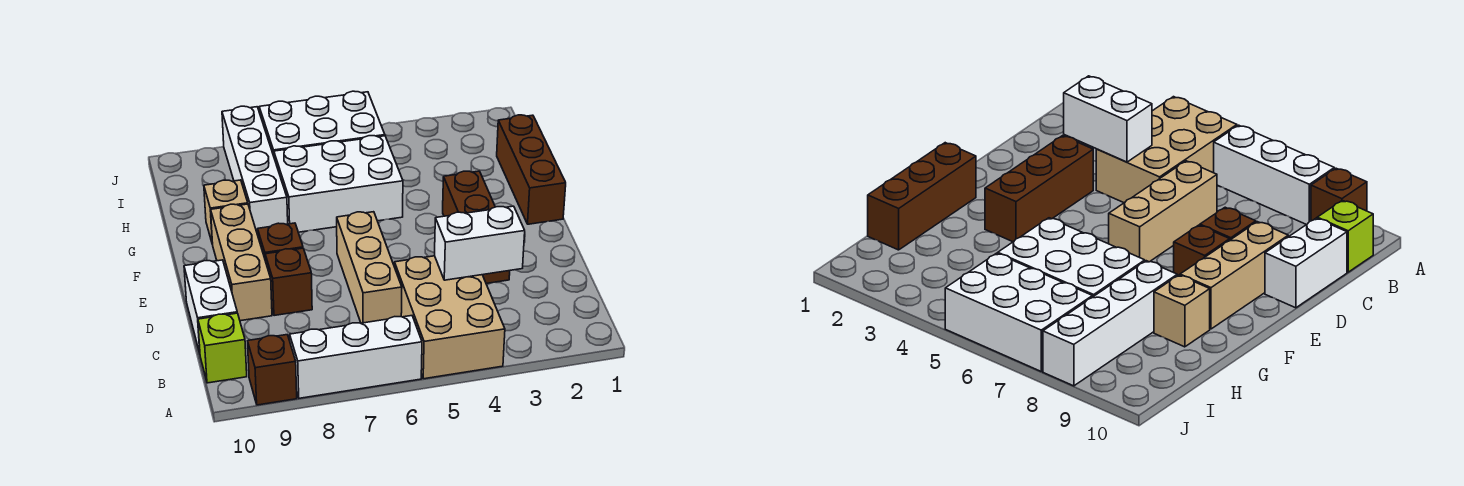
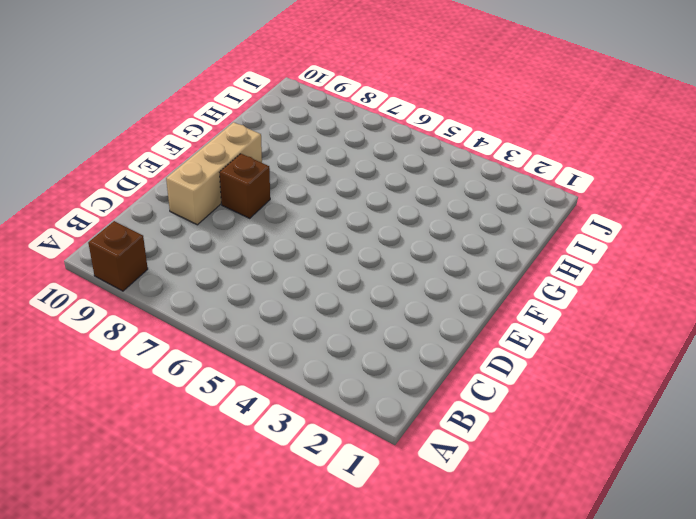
none -> tan brick A4:C5 level 1
none -> white brick A6:A8 level 1
none -> lime brick B10 level 1

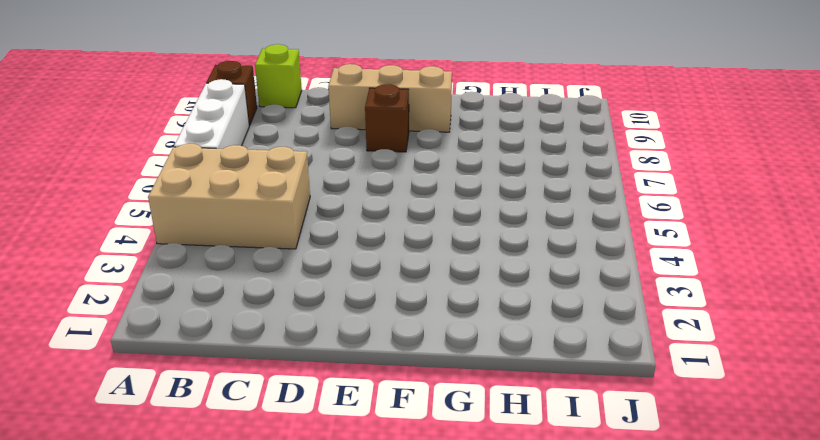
none -> tan brick C6:E6 level 1
none -> white brick C10:D10 level 1
none -> brown brick D3:F3 level 1

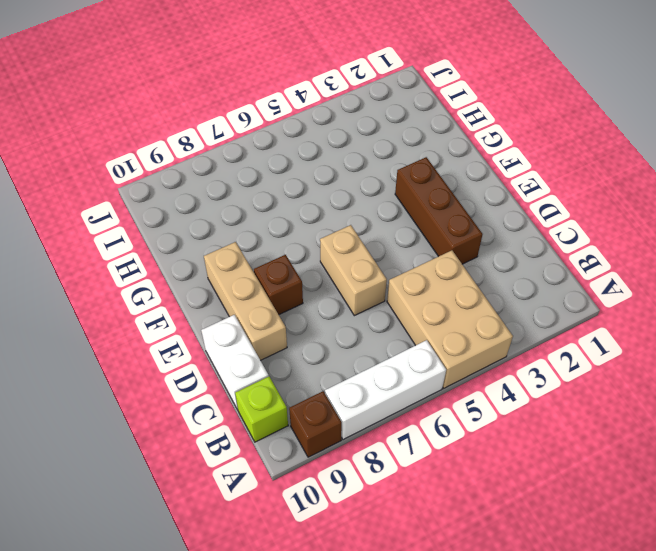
tan brick D6:E6 level 1 -> tan brick C6:E6 level 1
none -> brown brick D8 level 1
none -> brown brick F1:H1 level 1
none -> white brick G5:H7 level 1

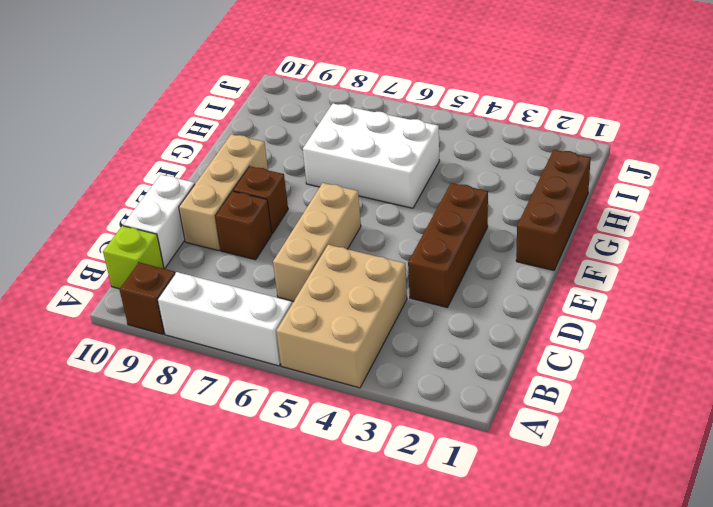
none -> white brick G8:J8 level 1
none -> tan brick G9 level 1
none -> white brick I5:J7 level 1

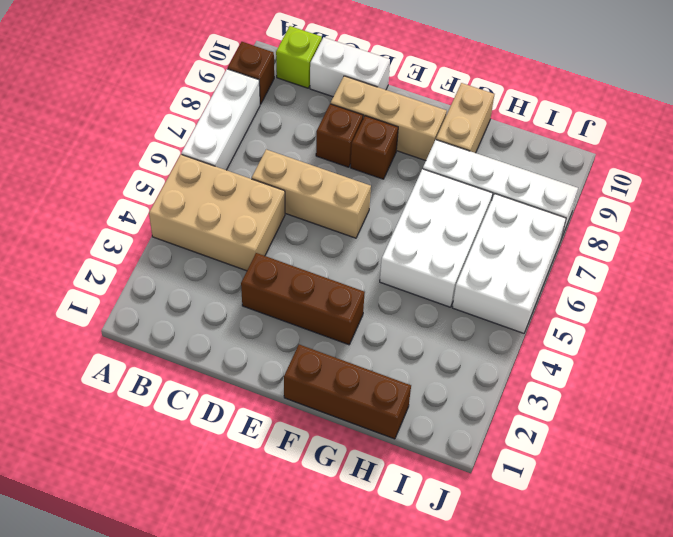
tan brick G9:G10 level 1 -> tan brick G9 level 1
none -> white brick C3:C4 level 2

